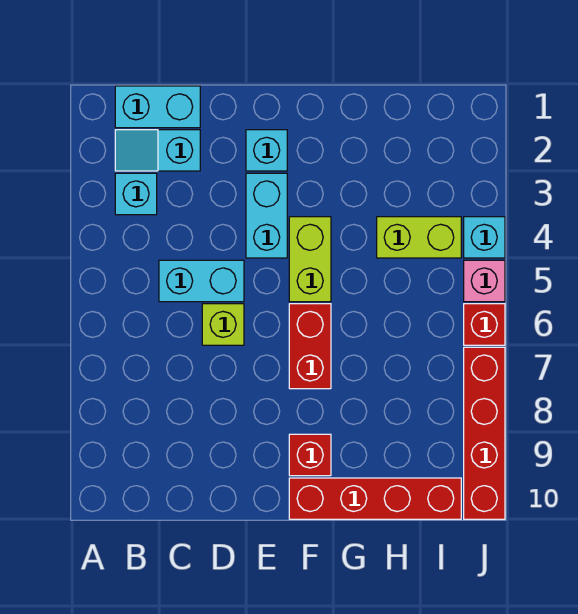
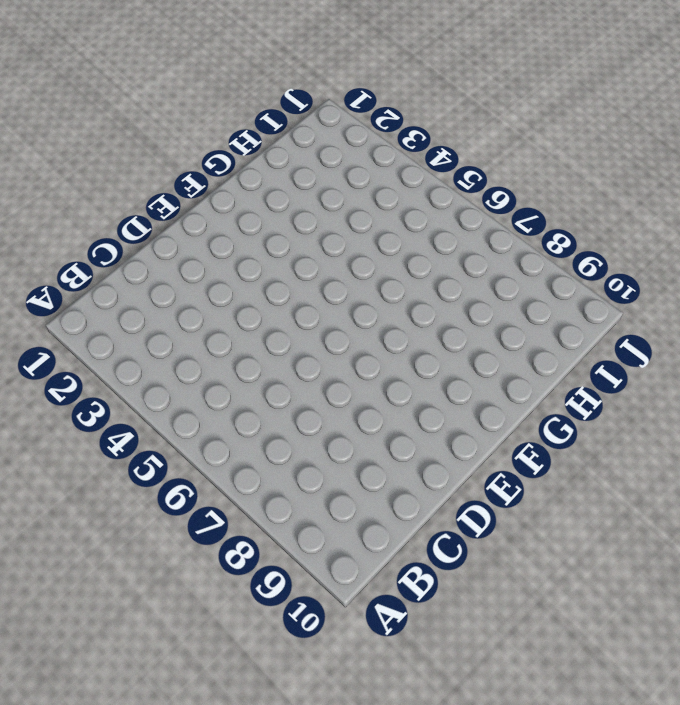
none -> cyan brick B1:C1 level 1
none -> cyan slope B2:C2 level 1 top C
none -> cyan brick B3 level 1

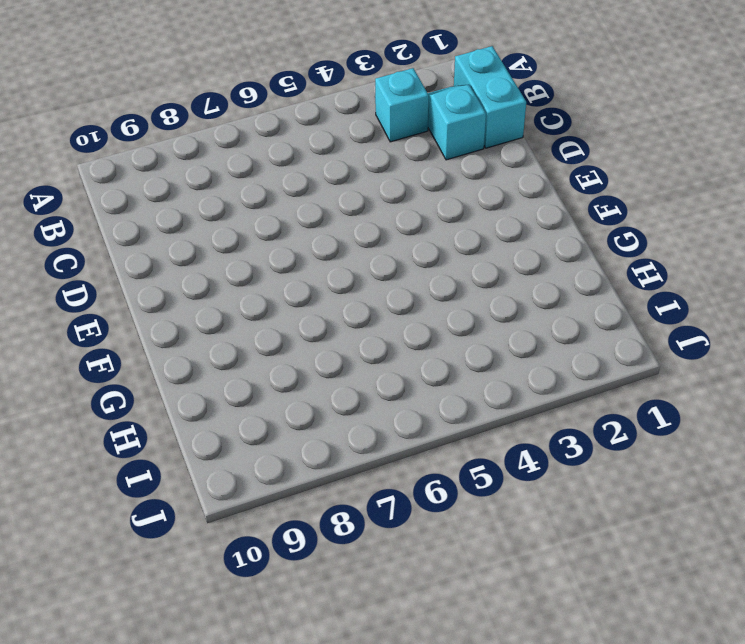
none -> cyan brick C5:D5 level 1
none -> lime brick D6 level 1
none -> cyan brick E2 level 1

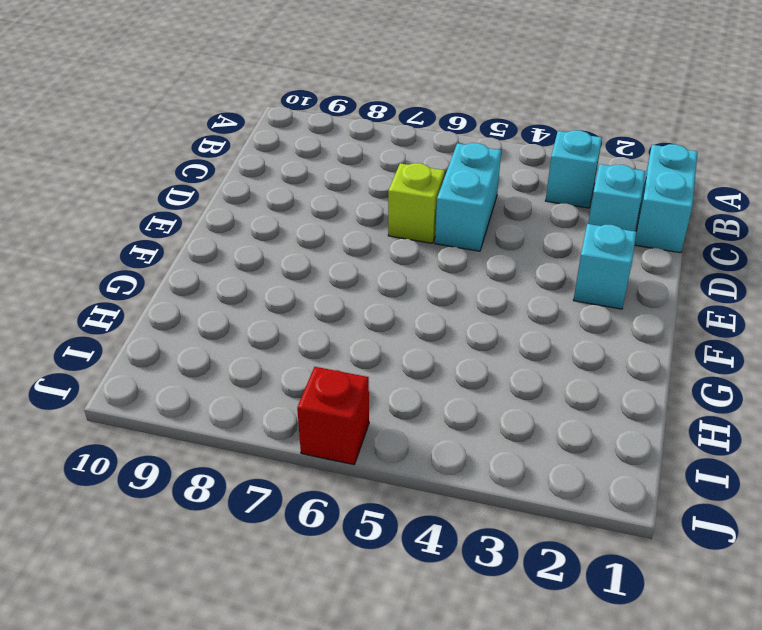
none -> cyan brick E3:E4 level 1
none -> lime brick F4:F5 level 1
none -> red brick F6:F7 level 1

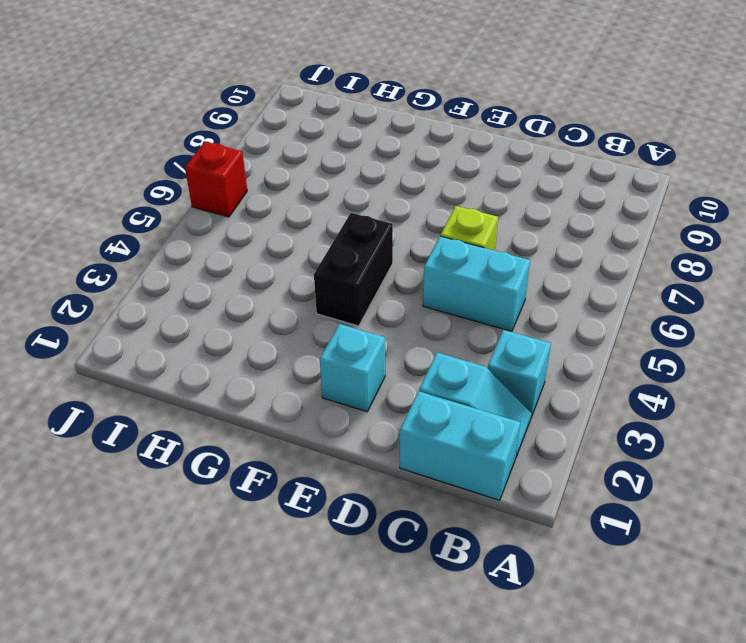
black brick F4:F5 level 1 -> lime brick F4:F5 level 1
none -> cyan brick E3:E4 level 1
none -> red brick F6:F7 level 1
none -> red brick F9 level 1

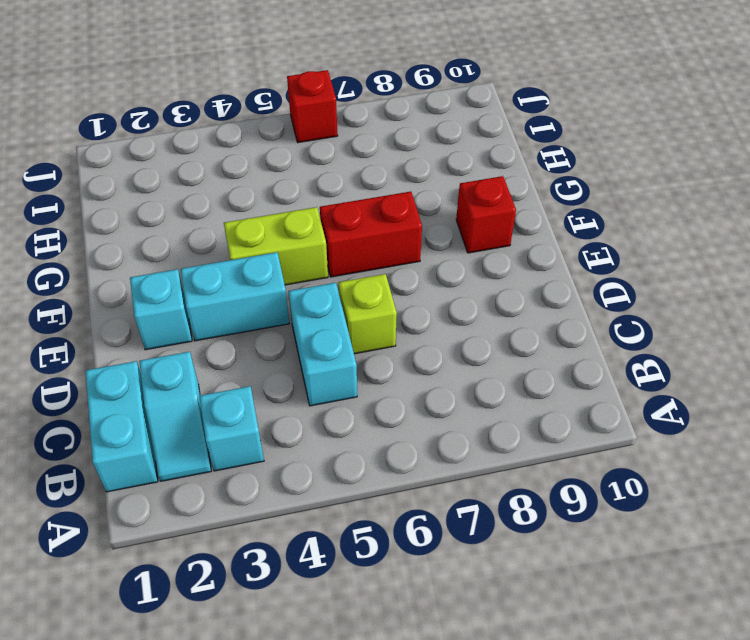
none -> red brick F10:I10 level 1
none -> lime brick H4:I4 level 1
none -> cyan brick J4 level 1

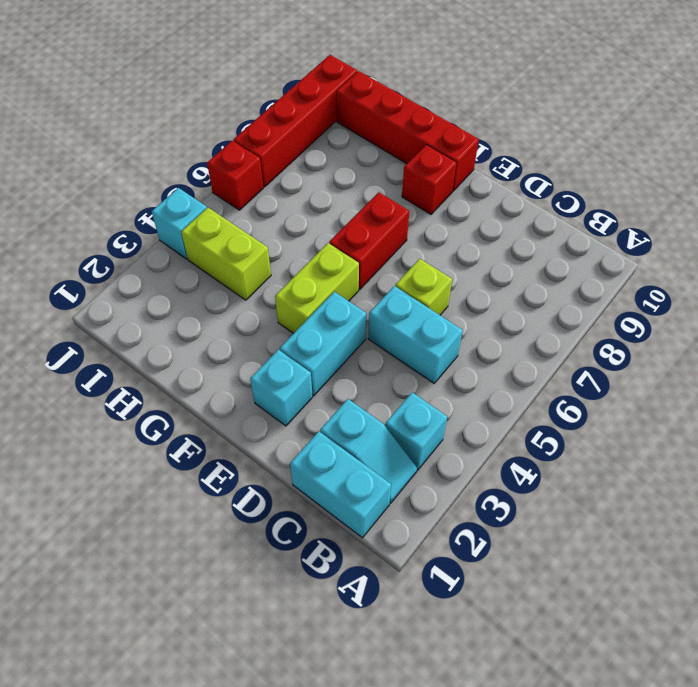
none -> pink brick J5 level 1

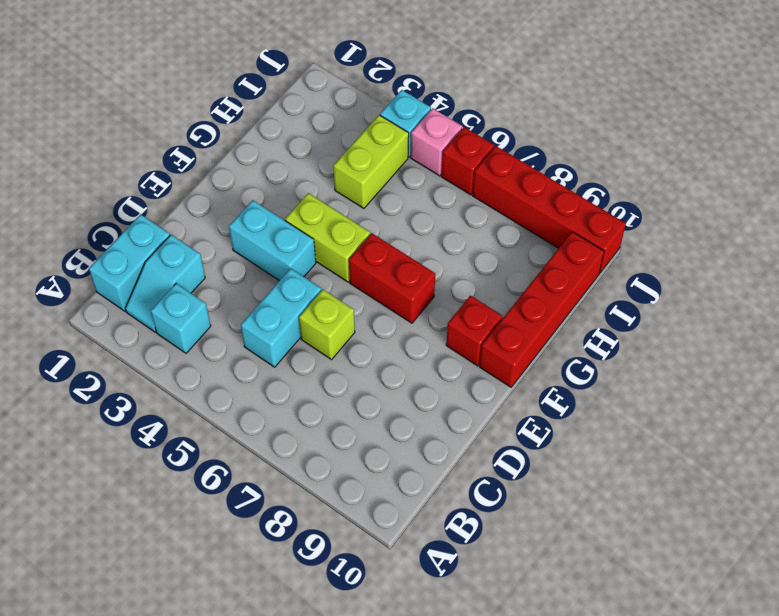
none -> cyan brick E2 level 1

